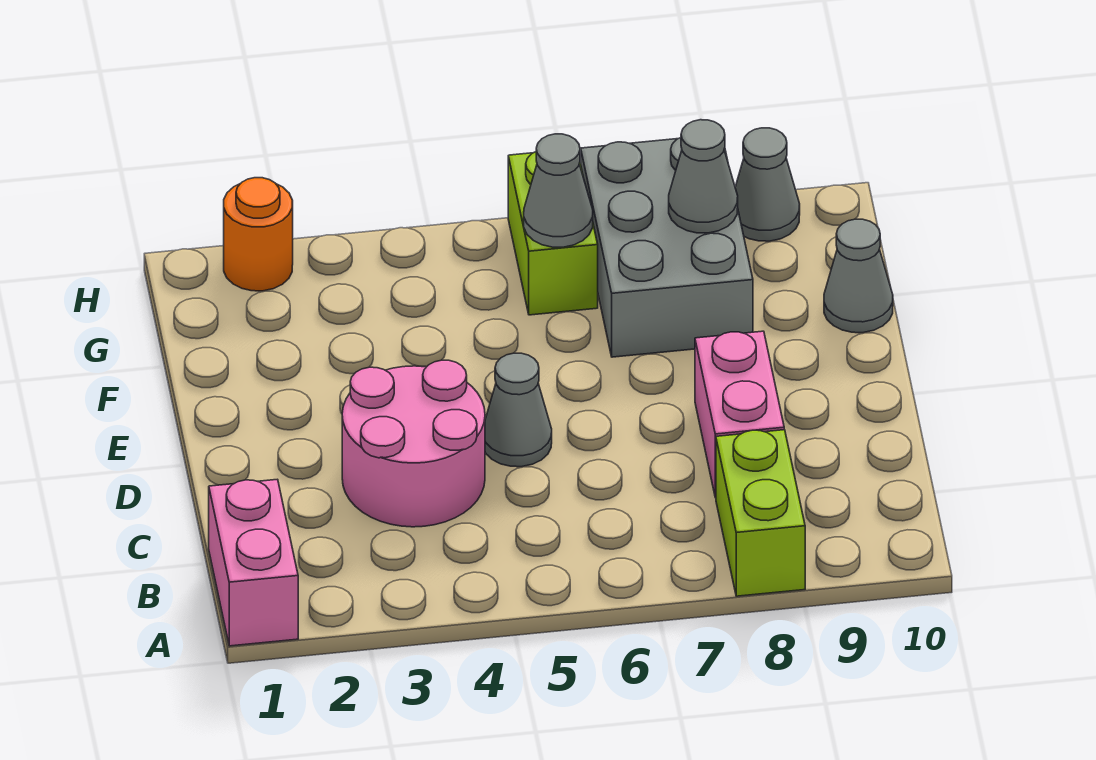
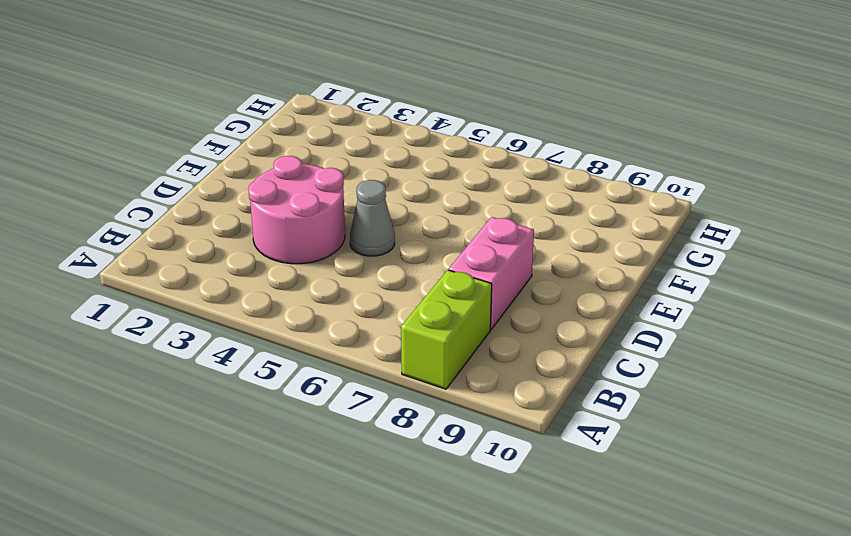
none -> pink brick A1:B1 level 1
none -> grey brick F7:H8 level 1
none -> grey cone F10 level 1

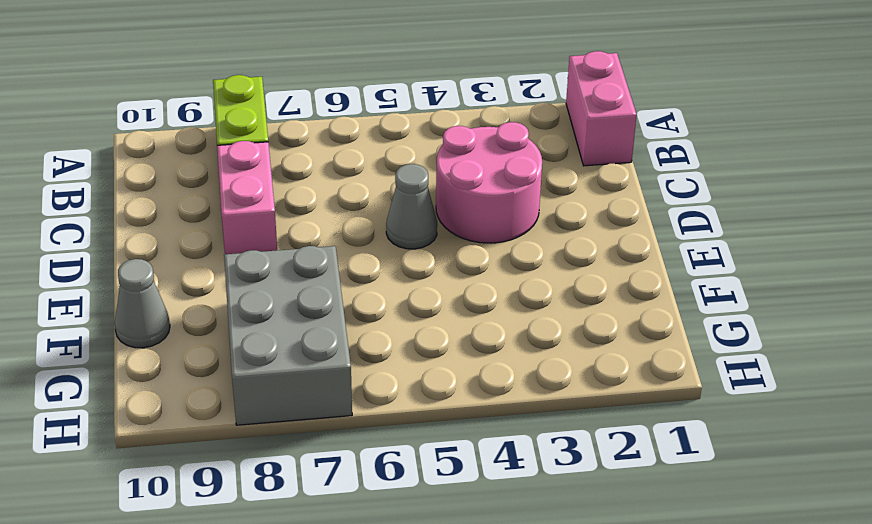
none -> lime brick G6:H6 level 1
none -> orange round brick H2 level 1
none -> grey cone H9 level 1

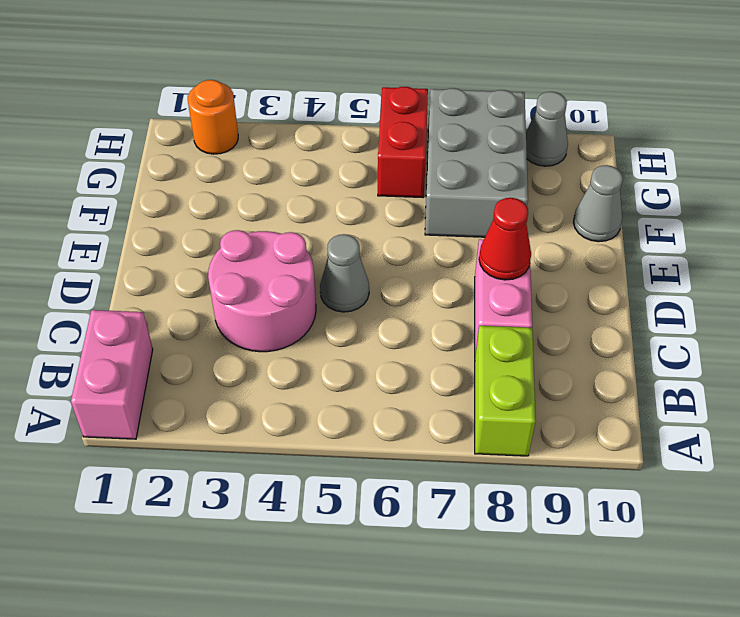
red cone D8 level 2 -> none
red brick G6:H6 level 1 -> lime brick G6:H6 level 1
none -> grey cone G6 level 2
none -> grey cone G8 level 2

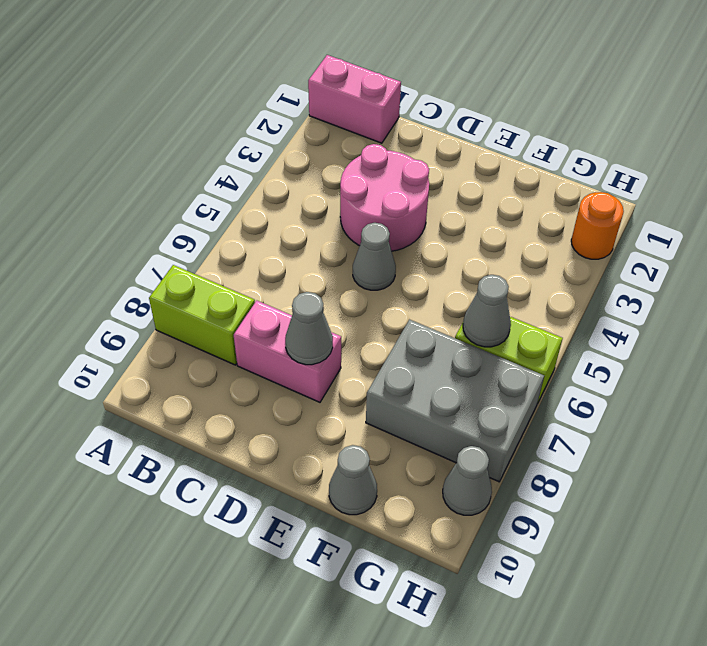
grey cone D8 level 2 -> grey cone G8 level 2

